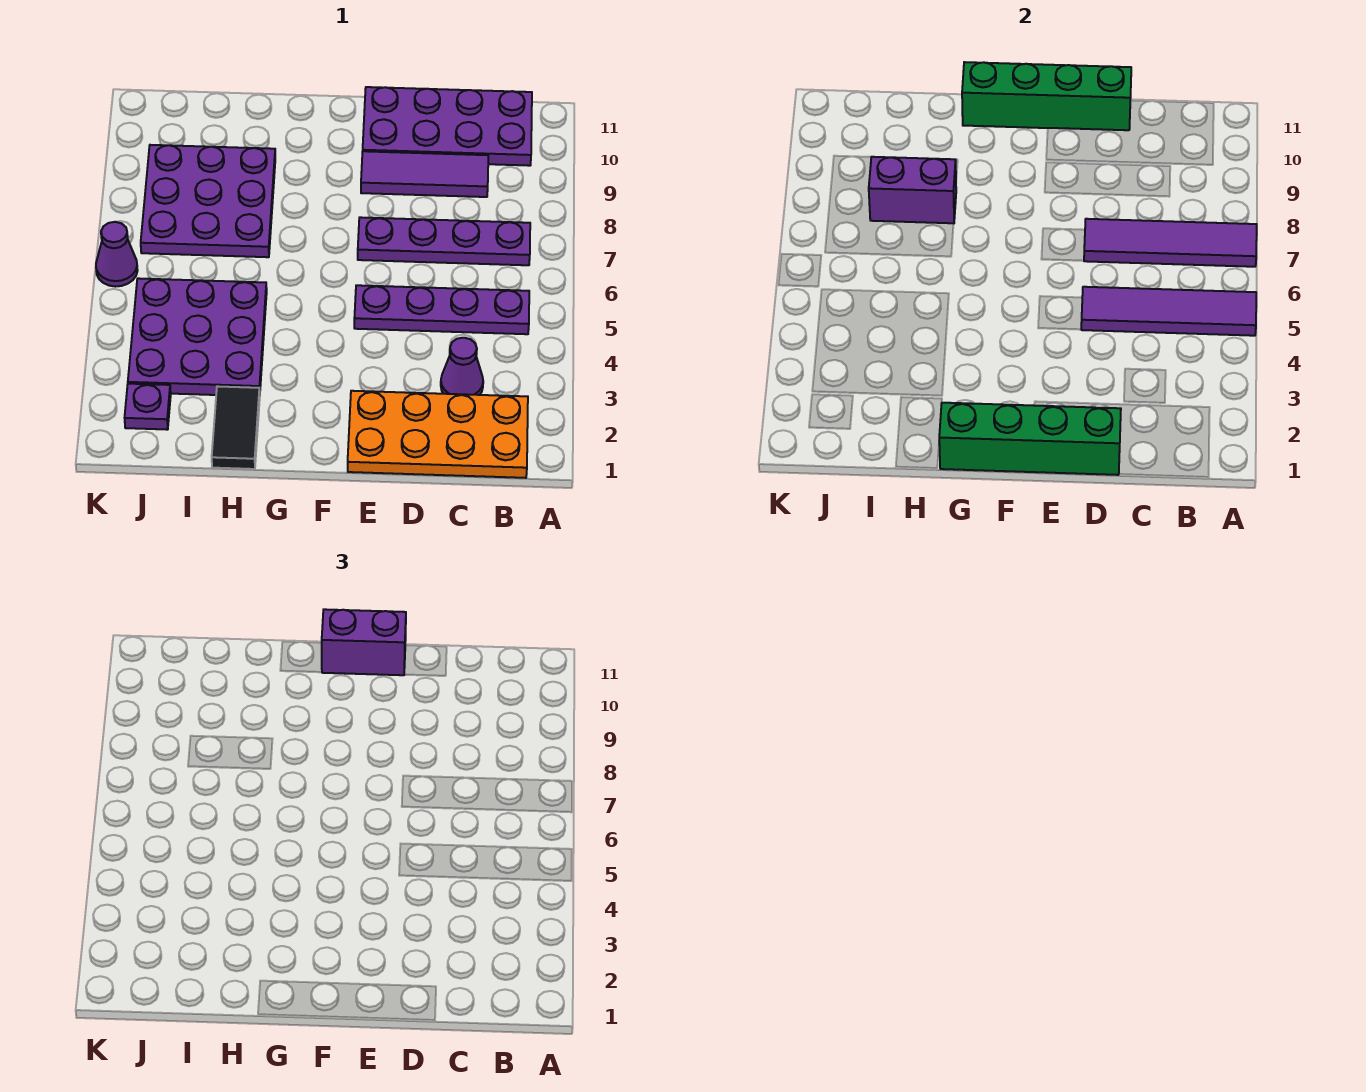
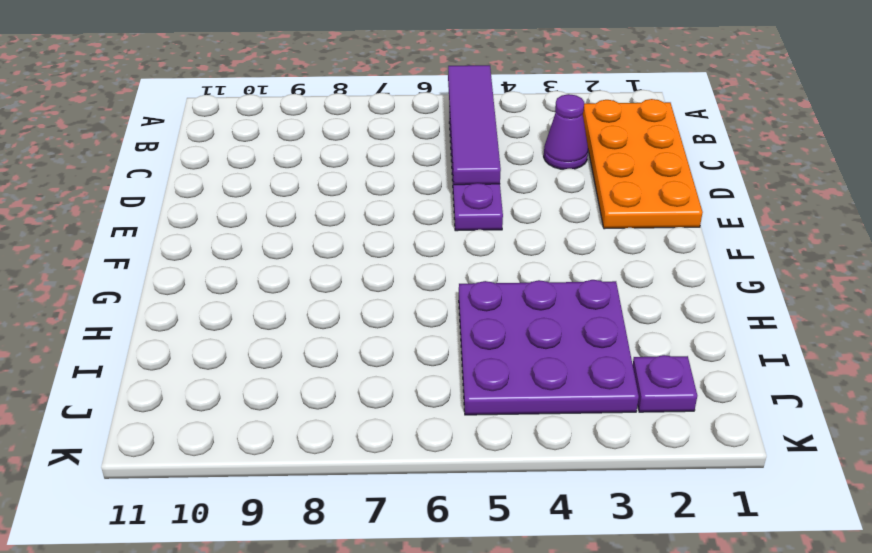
none -> purple plate B7:E7 level 1
none -> purple plate B10:E11 level 1
none -> purple tile C9:E9 level 1

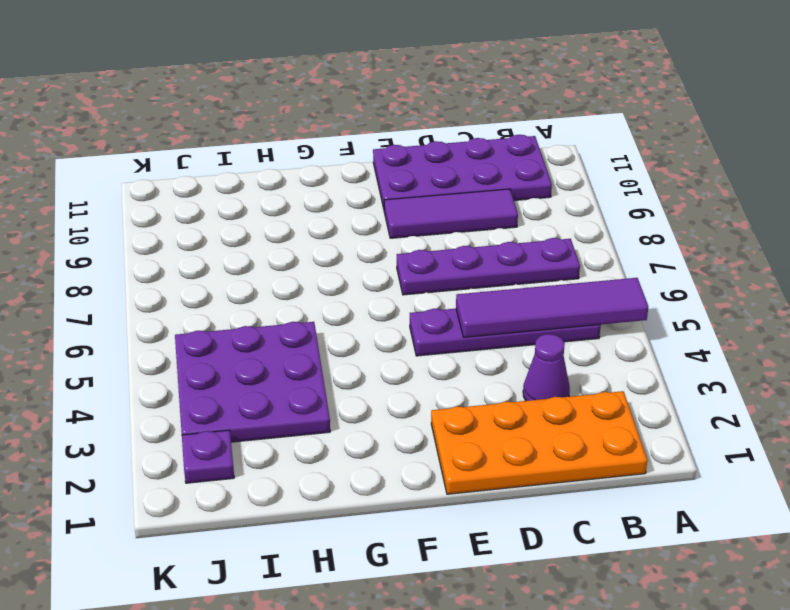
none -> black tile H1:H2 level 1
none -> purple plate H7:J9 level 1
none -> purple cone K6 level 1

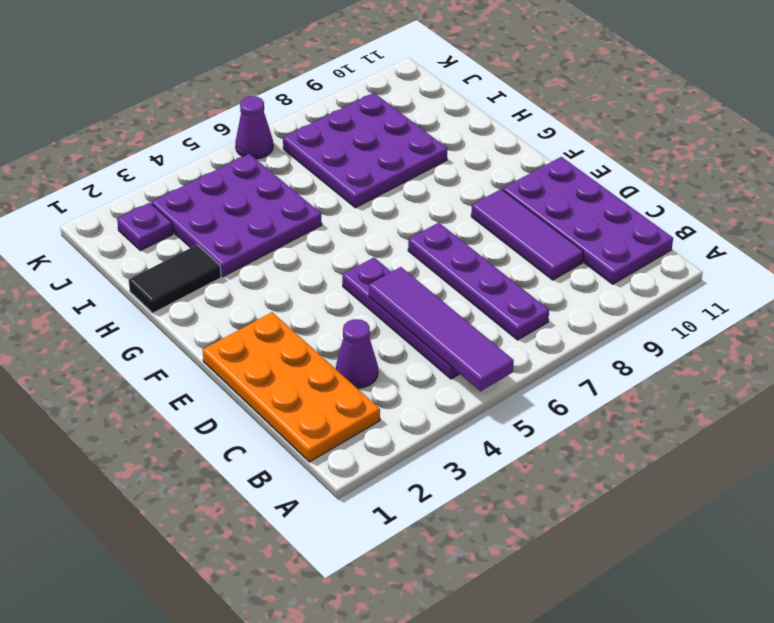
none -> purple tile A7:D7 level 2
none -> green brick D1:G1 level 2
none -> green brick D11:G11 level 2

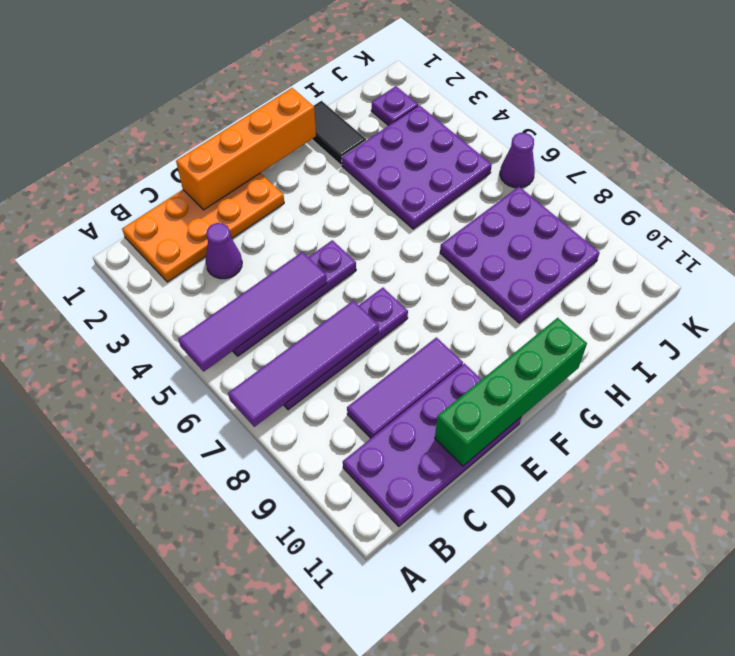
orange brick D1:G1 level 2 -> green brick D1:G1 level 2
none -> purple brick H8:I8 level 2
none -> purple brick E11:F11 level 3

